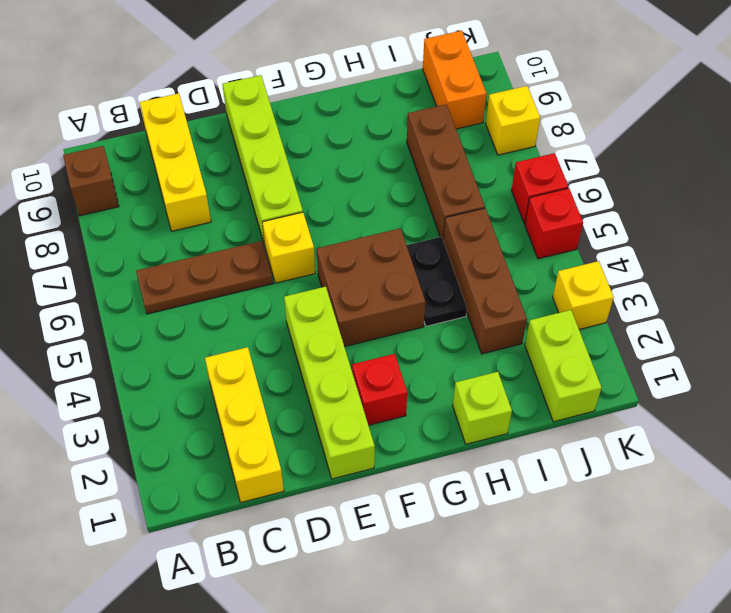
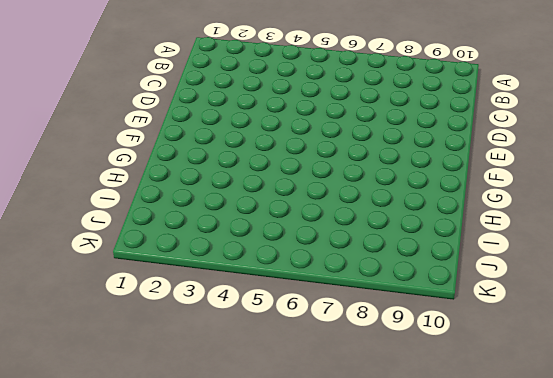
none -> brown brick A9 level 1
none -> brown plate B6:D6 level 1
none -> yellow brick C1:C3 level 1

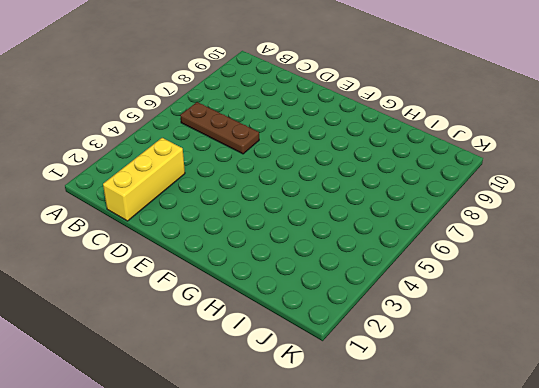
none -> brown brick A9 level 1
none -> yellow brick C8:C10 level 1
none -> lime brick E1:E4 level 1

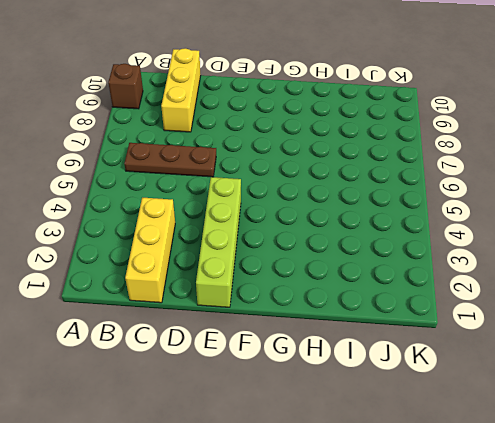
none -> yellow brick E6 level 1
none -> lime brick E7:E10 level 1
none -> red brick F2 level 1

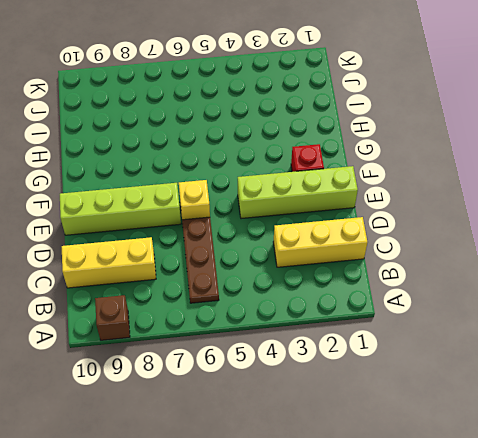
none -> brown brick F4:G5 level 1
none -> lime brick H1 level 1
none -> black plate H4:H5 level 1

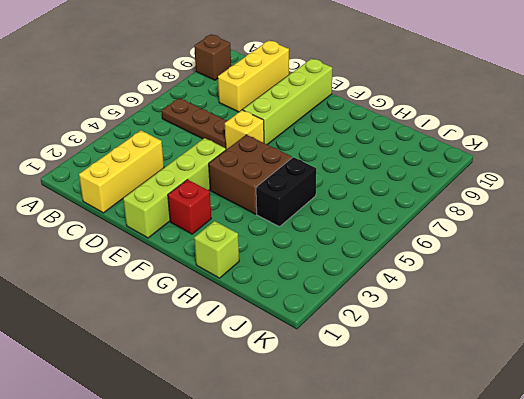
black brick H4:H5 level 1 -> black plate H4:H5 level 1
none -> brown brick I3:I5 level 1
none -> brown brick I6:I8 level 1
none -> lime brick J1:J2 level 1

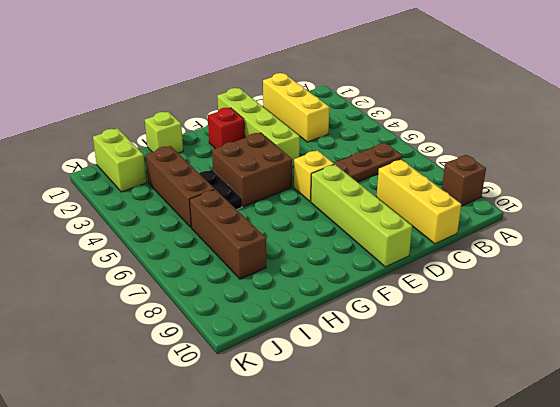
none -> orange brick J9:J10 level 1
none -> yellow brick K3 level 1
none -> red brick K5 level 1

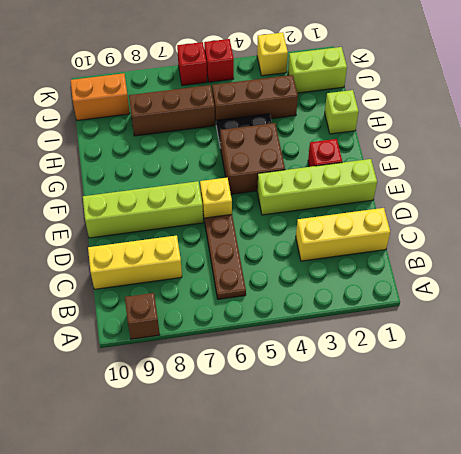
none -> yellow brick K8 level 1

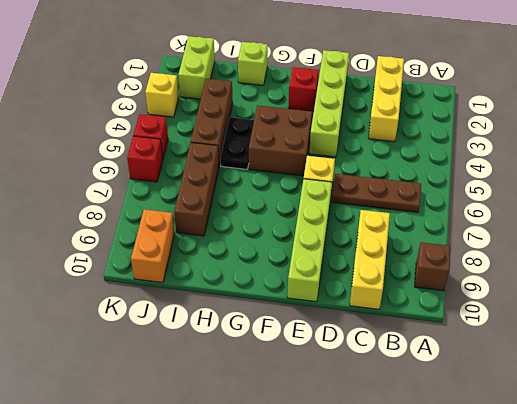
none -> yellow brick K8 level 1

